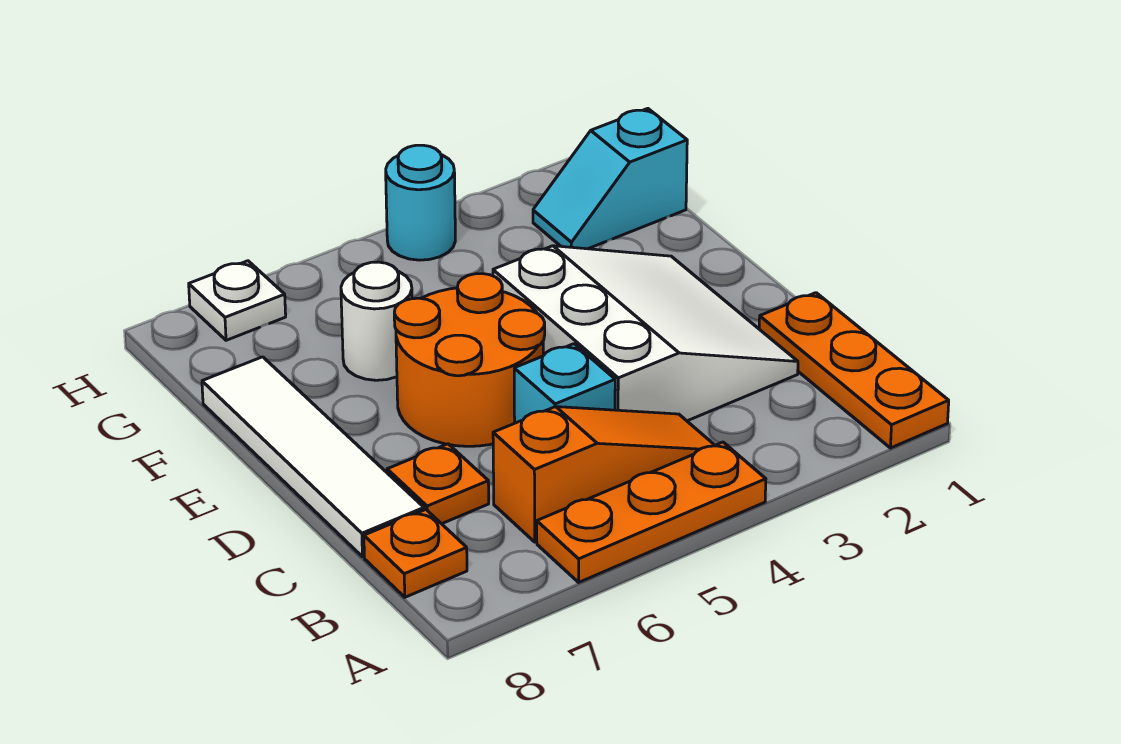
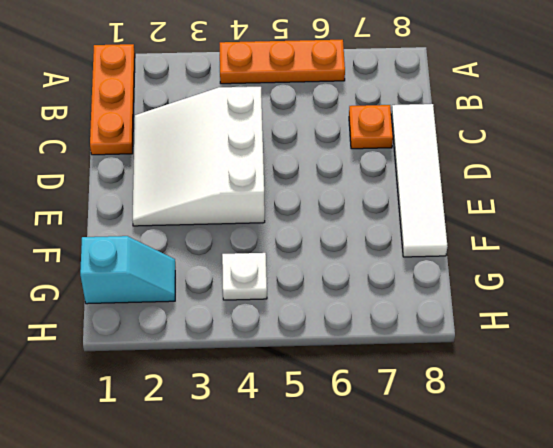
white plate G4 level 1 -> white plate H7 level 1
none -> orange slope B4:B6 level 1 top 6
none -> orange plate B8 level 1
none -> cyan brick C5 level 1

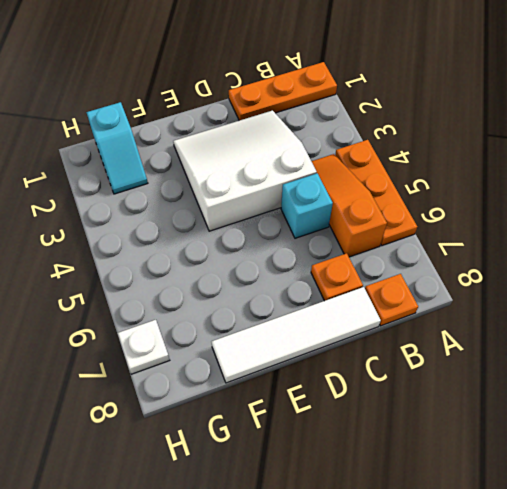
none -> orange round brick D5:E6 level 1
none -> white round brick F6 level 1
none -> cyan round brick H4 level 1

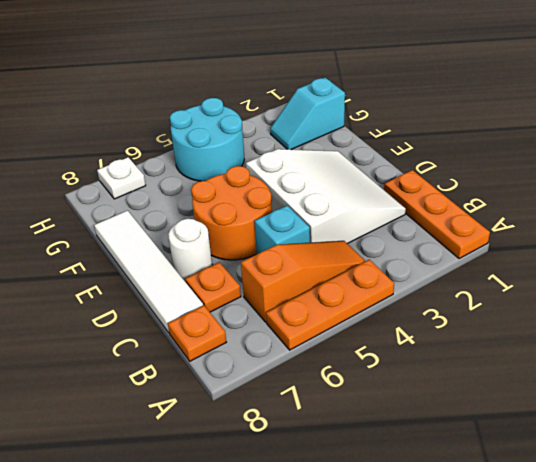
white round brick D7 level 1 -> white round brick F6 level 1
cyan round brick G4:H5 level 1 -> cyan round brick H4 level 1

